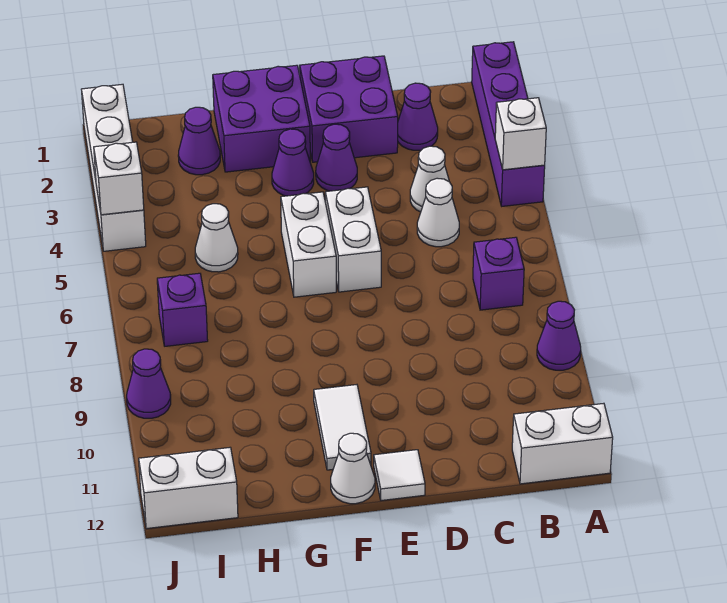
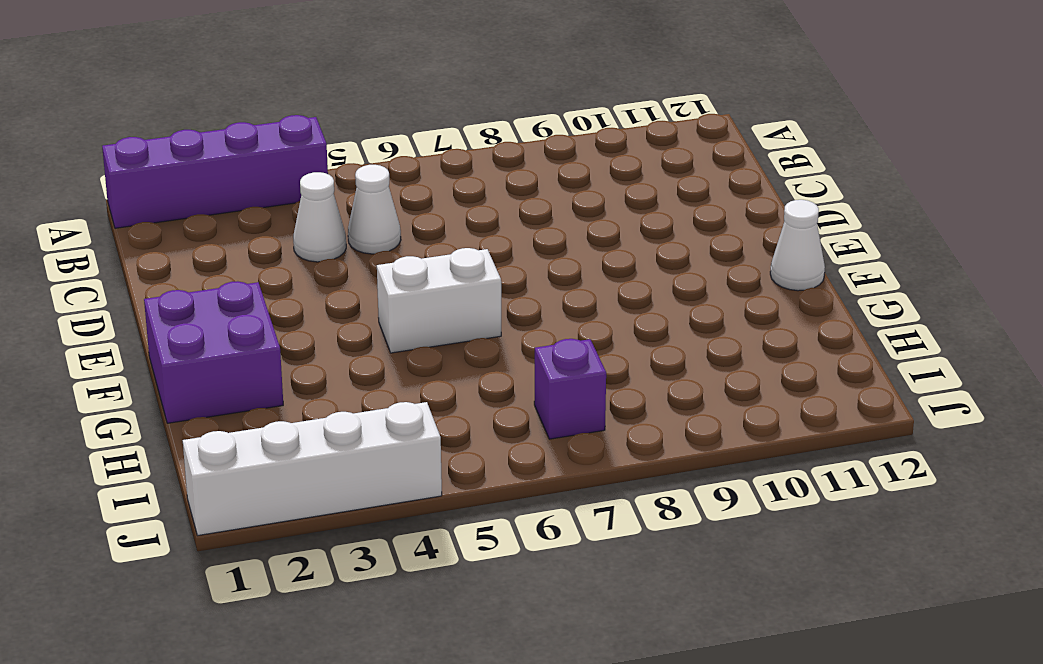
none -> purple cone A9 level 1
none -> white brick A12:B12 level 1
none -> purple brick B7 level 1

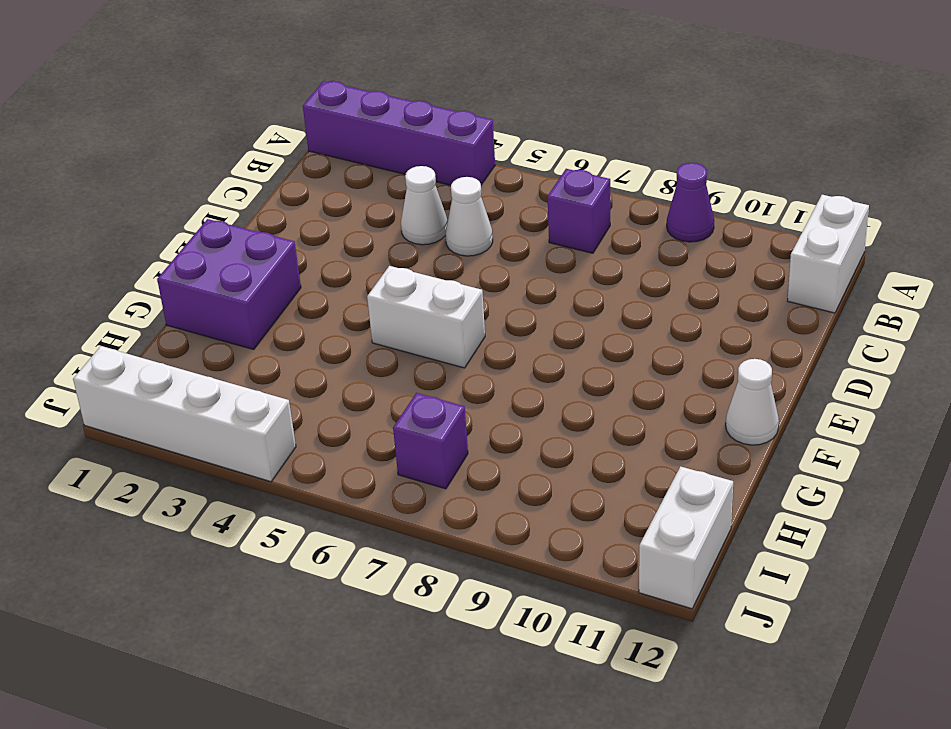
none -> purple cone C2 level 1
none -> purple brick D1:E2 level 1
none -> purple cone E3 level 1

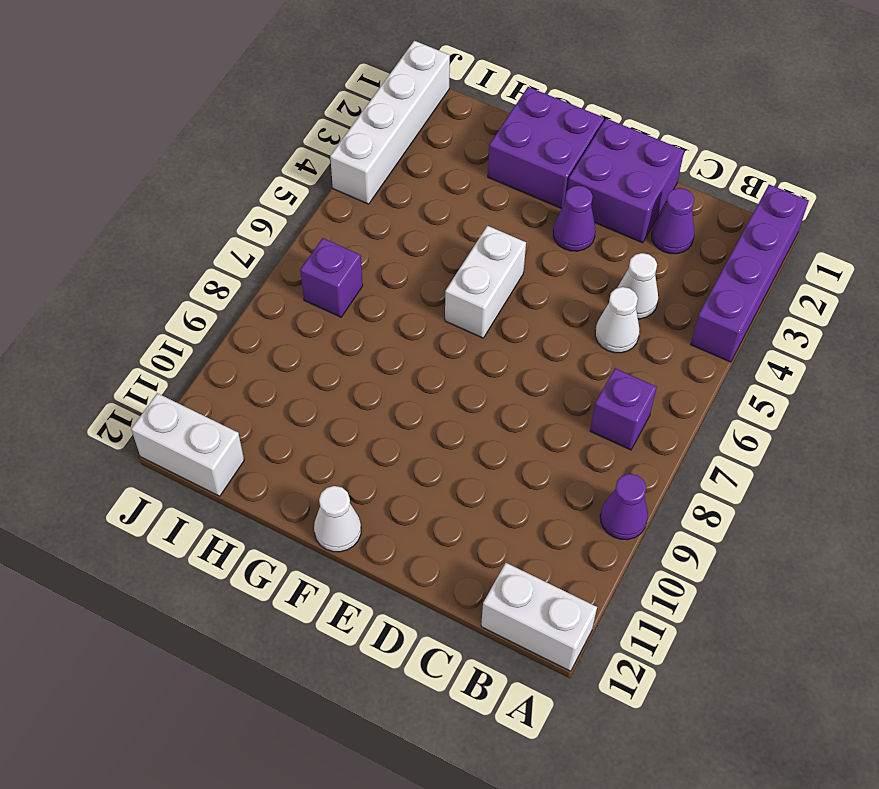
none -> white brick E5:E6 level 1
none -> white tile E12 level 1
none -> purple cone F3 level 1

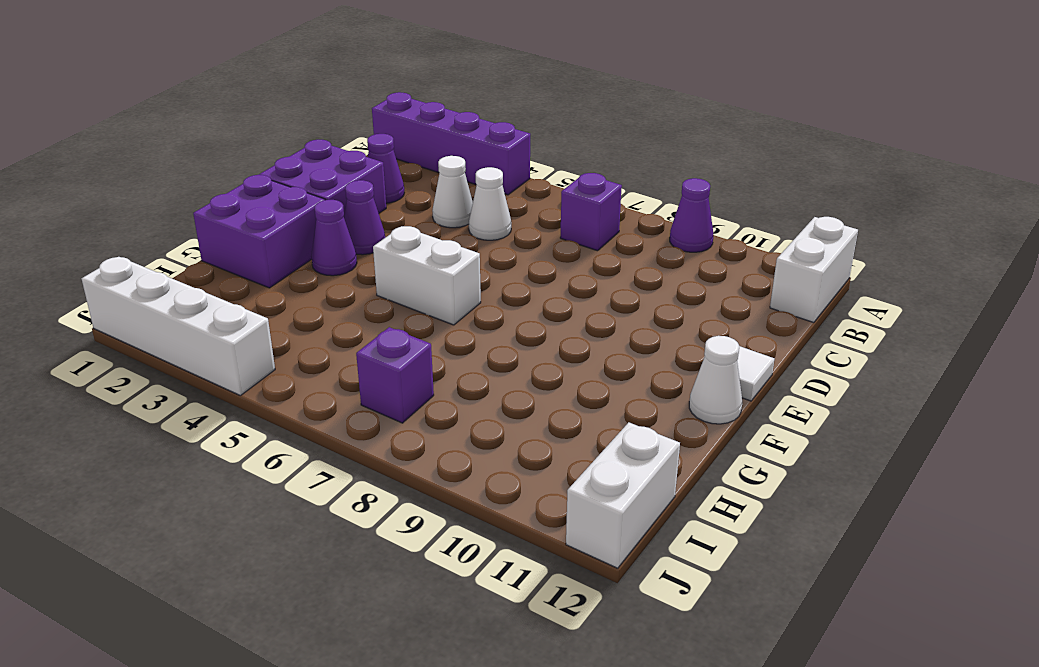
none -> white brick E5:E6 level 1
none -> white tile F10:F11 level 1
none -> purple cone H2 level 1

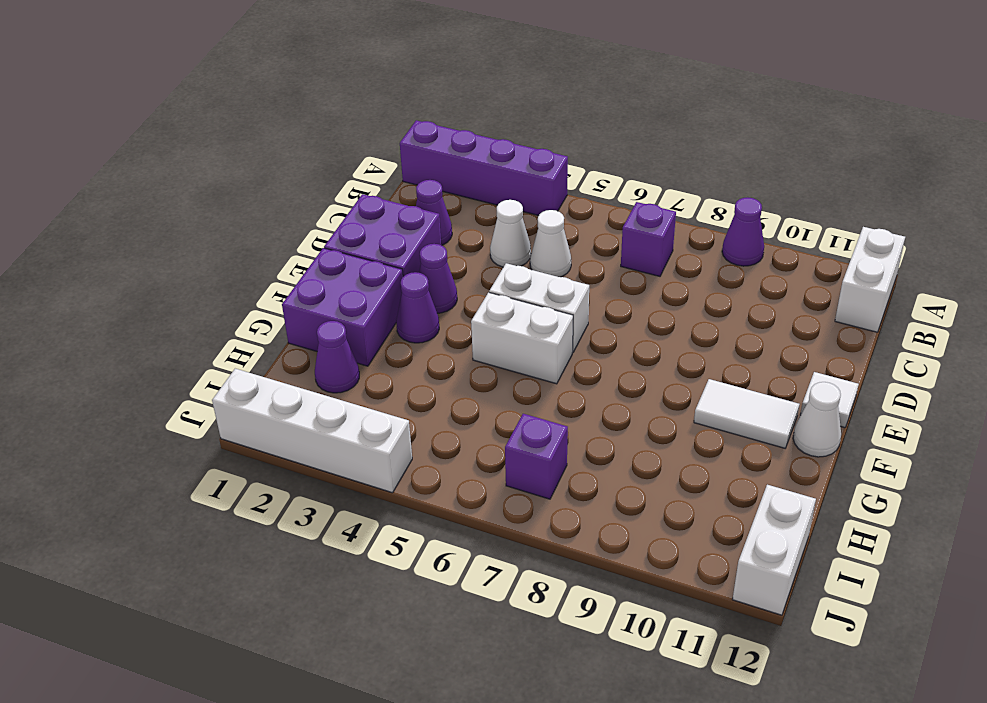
none -> white cone H5 level 1
none -> purple cone J9 level 1
none -> white brick A4 level 2

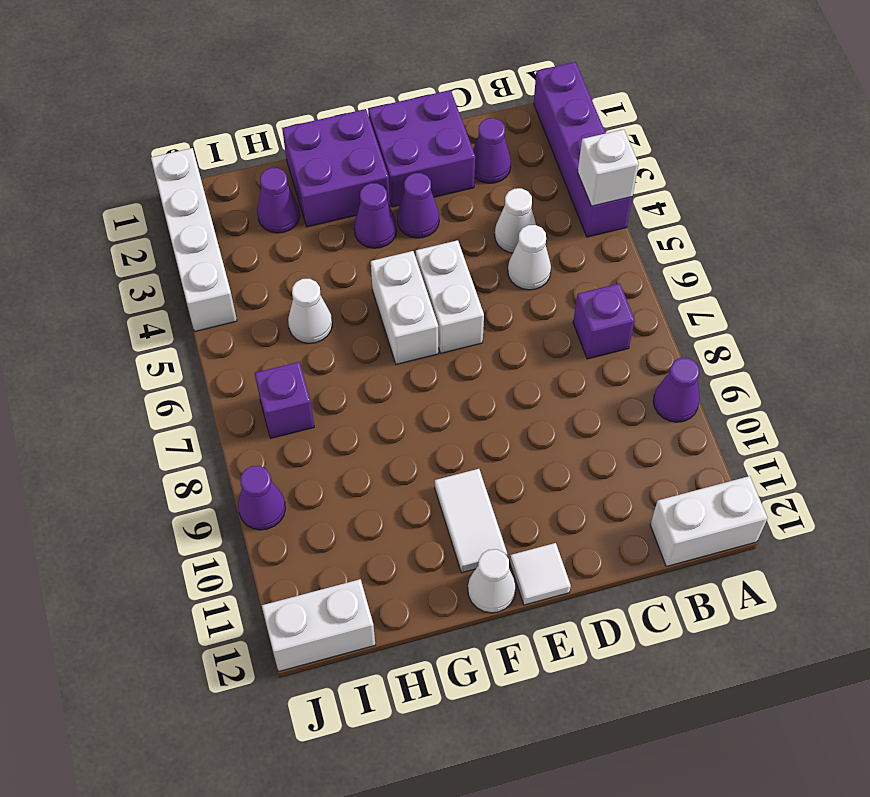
none -> white brick J4 level 2

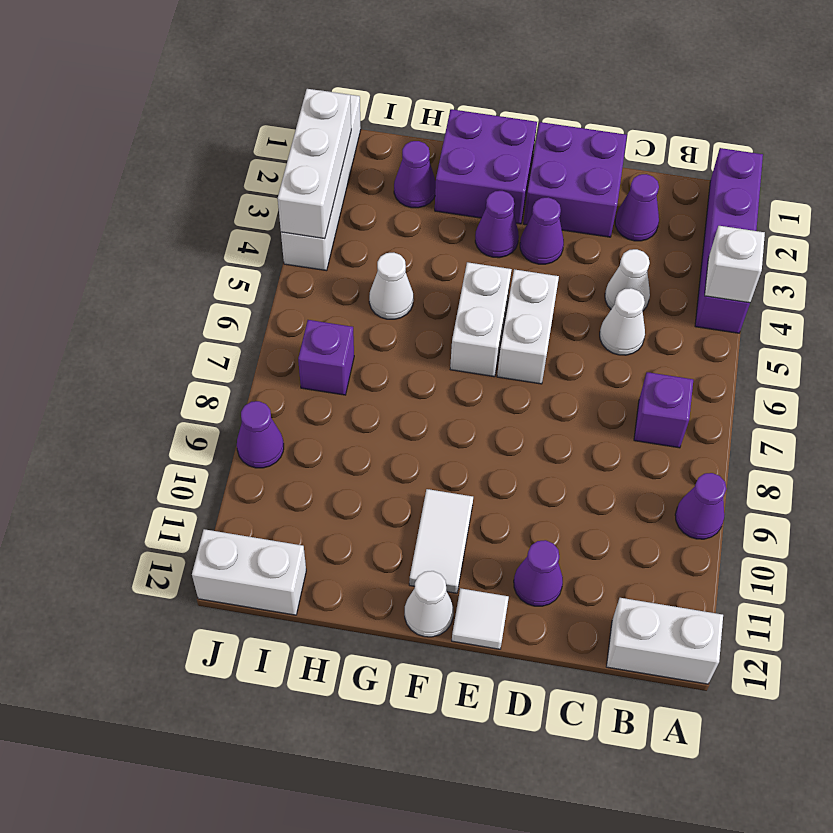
purple cone D11 level 1 -> none
white brick J2:J4 level 2 -> white brick J4 level 2

